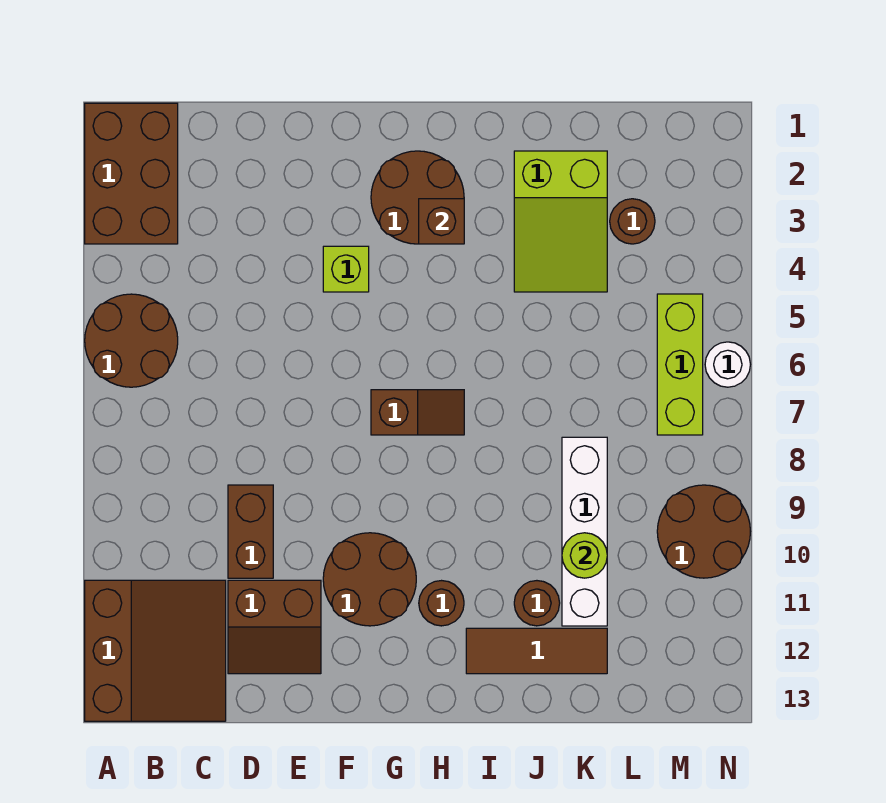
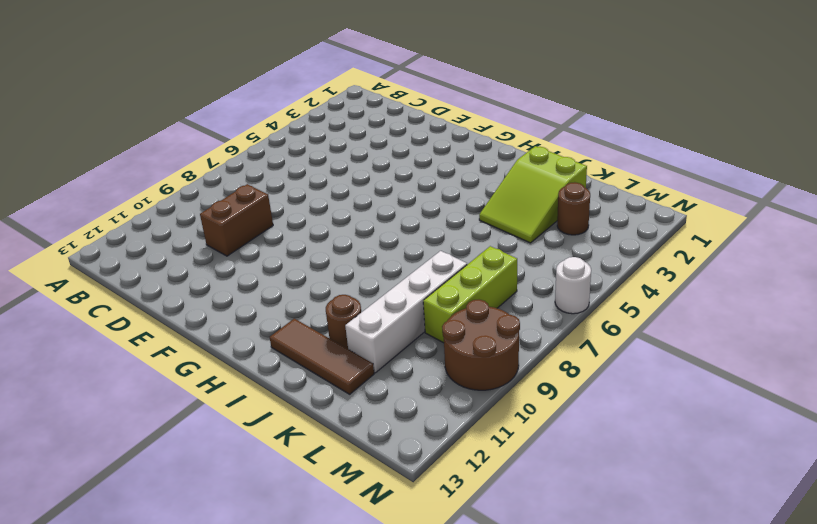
lime brick L7:L9 level 1 -> lime brick M5:M7 level 1
none -> brown brick A1:B3 level 1
none -> brown round brick A5:B6 level 1
none -> brown slope A11:C13 level 1 top A

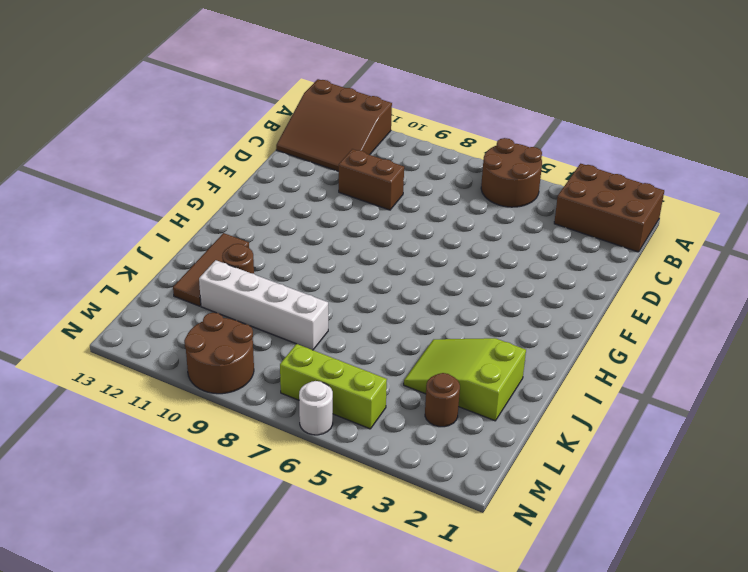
none -> brown slope D11:E12 level 1 top 11
none -> lime brick F4 level 1
none -> brown round brick F10:G11 level 1

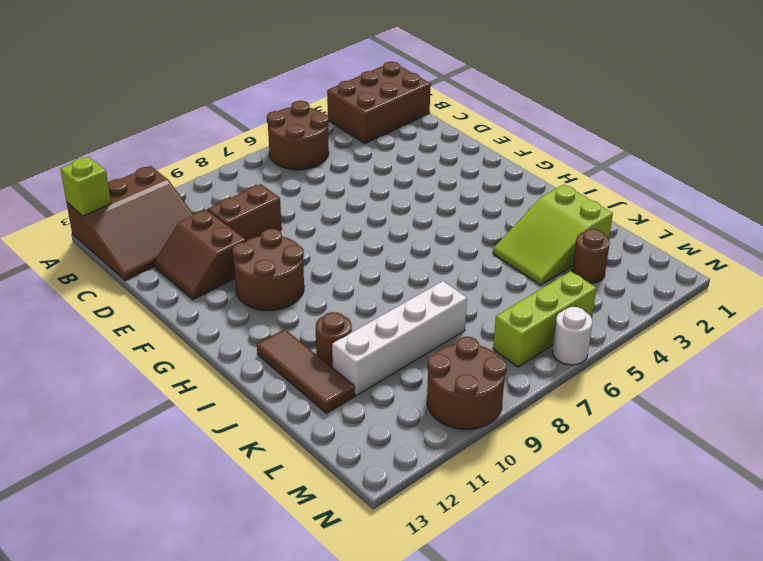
lime brick A13 level 2 -> lime brick F4 level 1
none -> brown round brick G2:H3 level 1
none -> brown slope G7:H7 level 1 top G
none -> brown round brick H11 level 1

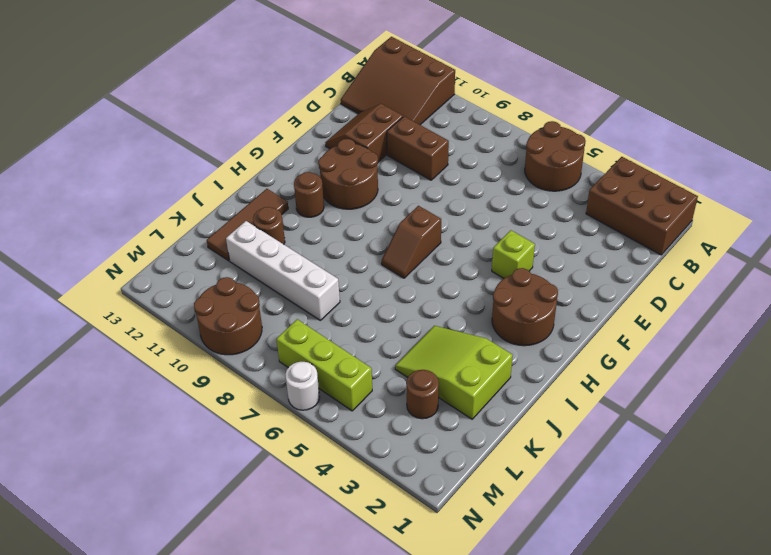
none -> brown brick H3 level 2
none -> lime round brick K10 level 2

